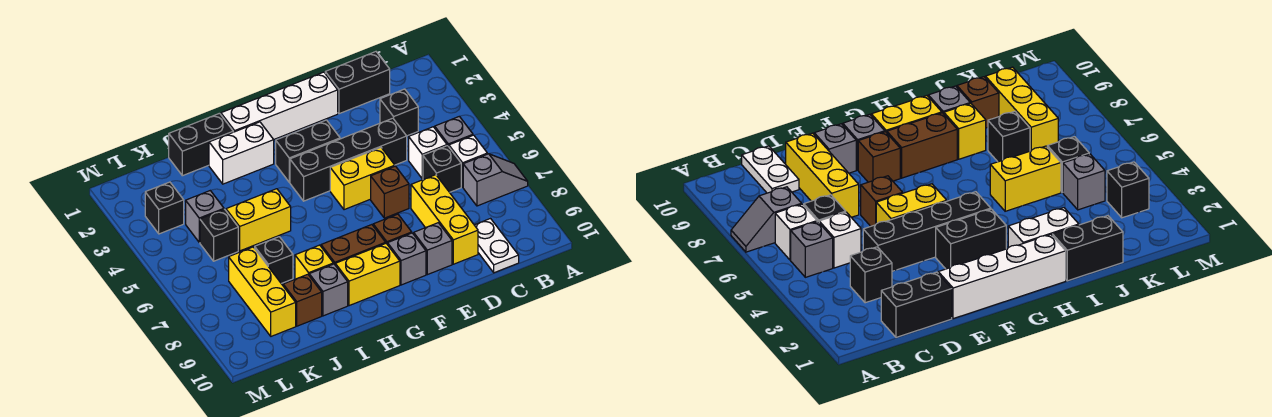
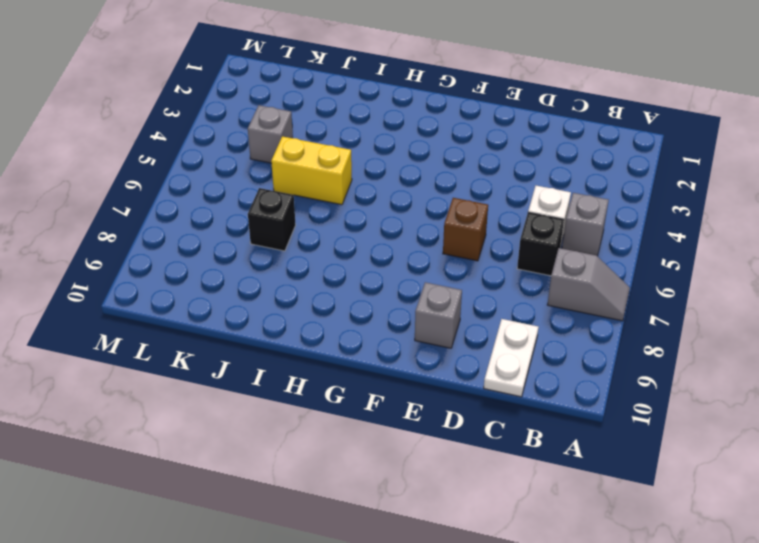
none -> white brick B6 level 1
none -> black brick C1:D1 level 1
none -> black brick C3 level 1
none -> black brick D4:G4 level 1

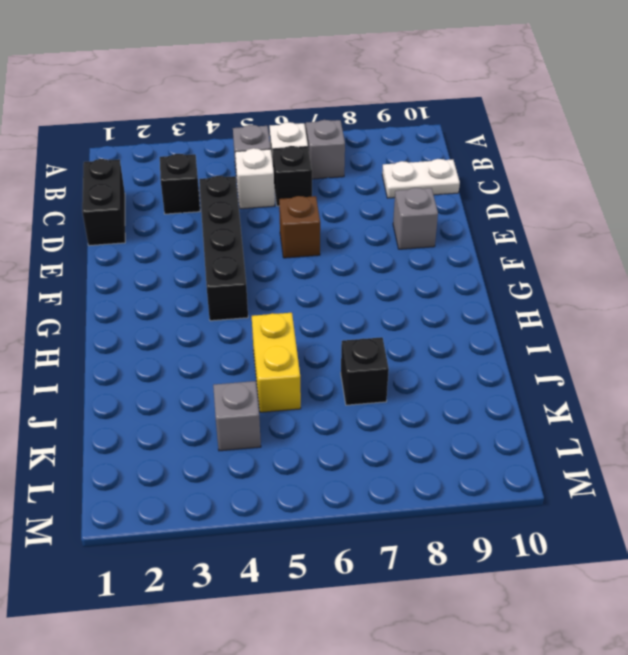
none -> yellow brick D7:D9 level 1
none -> white brick E1:H1 level 1
none -> yellow brick E5:F5 level 1
none -> black brick F3:G3 level 1

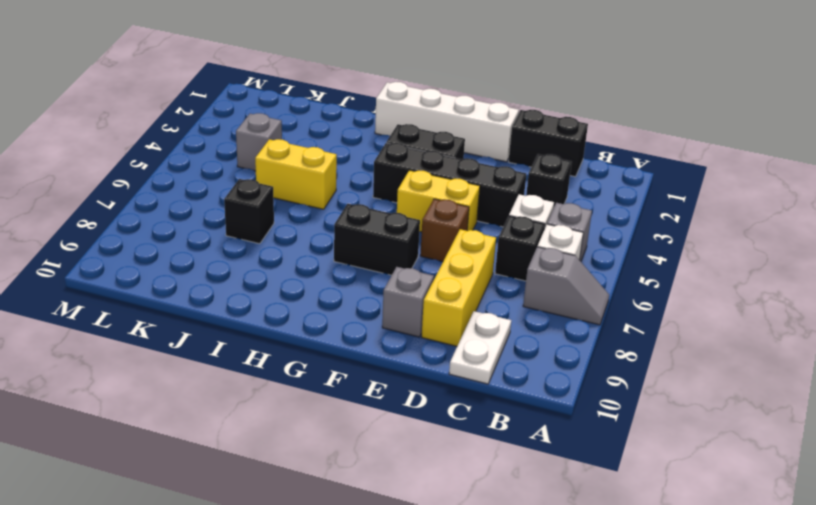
black brick F7:G7 level 1 -> black brick I1:J1 level 1
none -> brown brick F8 level 1
none -> grey brick F9 level 1
none -> brown brick G8:H8 level 1
none -> yellow brick G9:H9 level 1

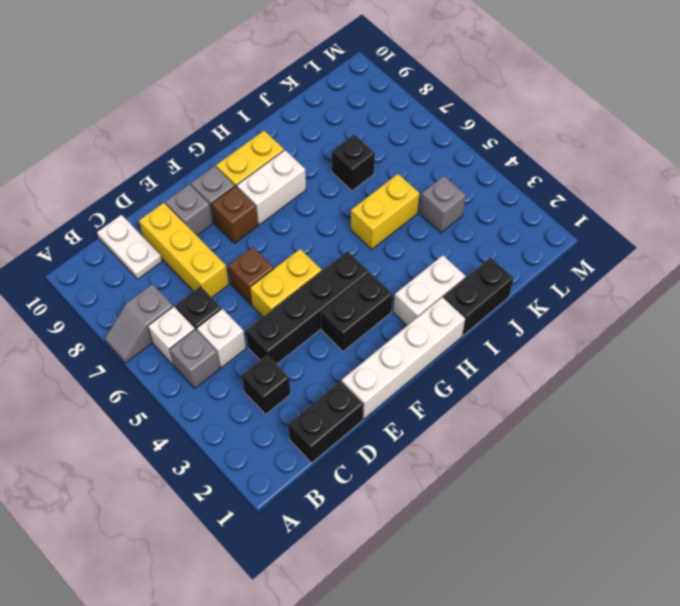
white brick G8:H8 level 1 -> brown brick G8:H8 level 1
none -> yellow brick I8 level 1
none -> grey brick I9 level 1
none -> brown brick J9 level 1
none -> black brick K5 level 1

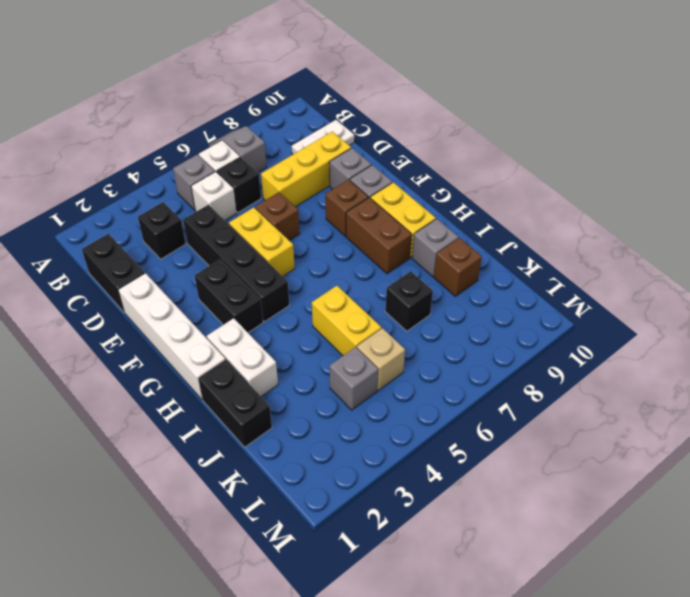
tan brick K5 level 1 -> black brick K5 level 1
none -> yellow brick I8 level 1
none -> yellow brick K7:K9 level 1
none -> black brick L3 level 1

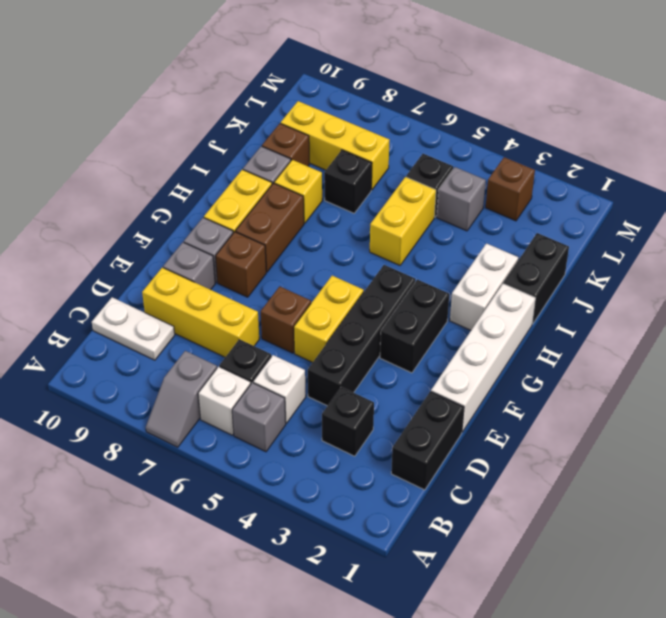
brown brick L3 level 1 -> black brick L3 level 1

